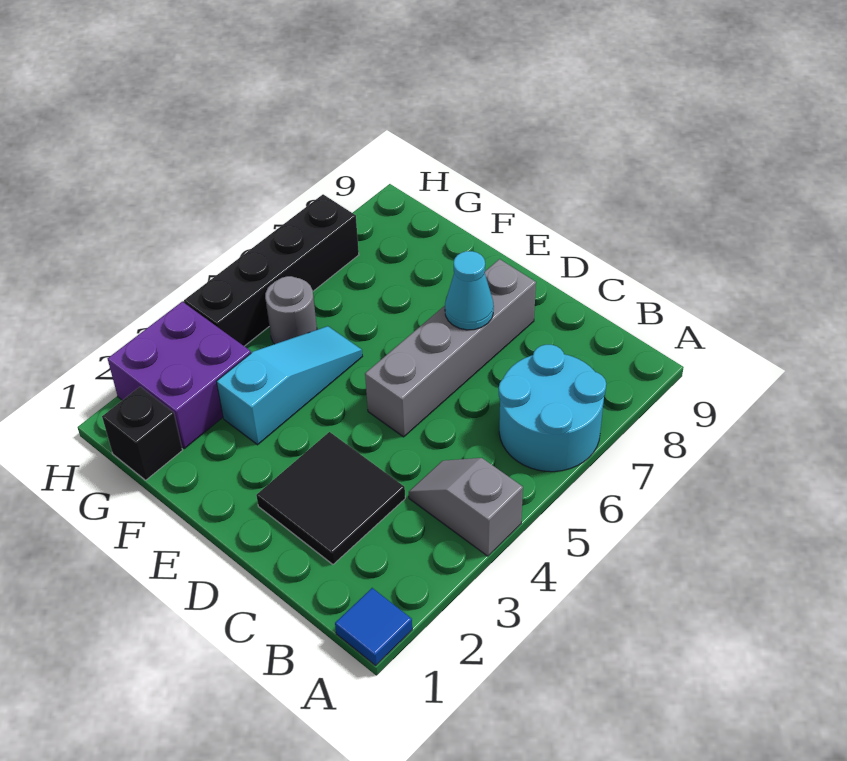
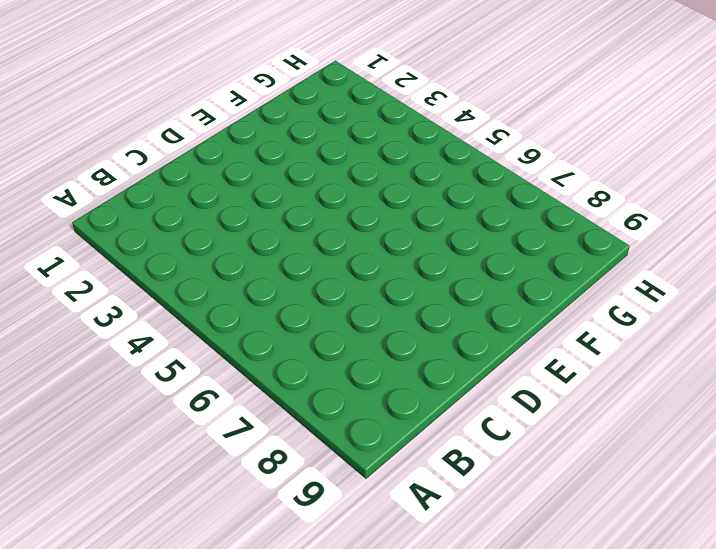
none -> blue tile A1 level 1
none -> grey slope A4:B4 level 1 top A

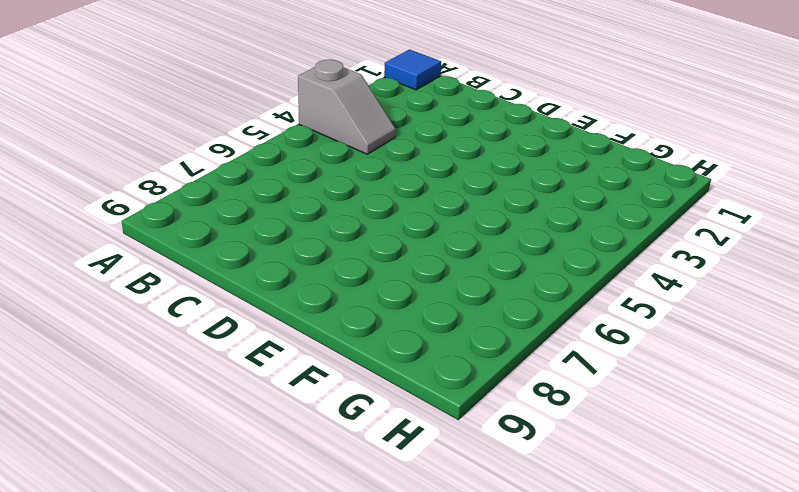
none -> cyan round brick A6:B7 level 1
none -> black tile C2:D3 level 1

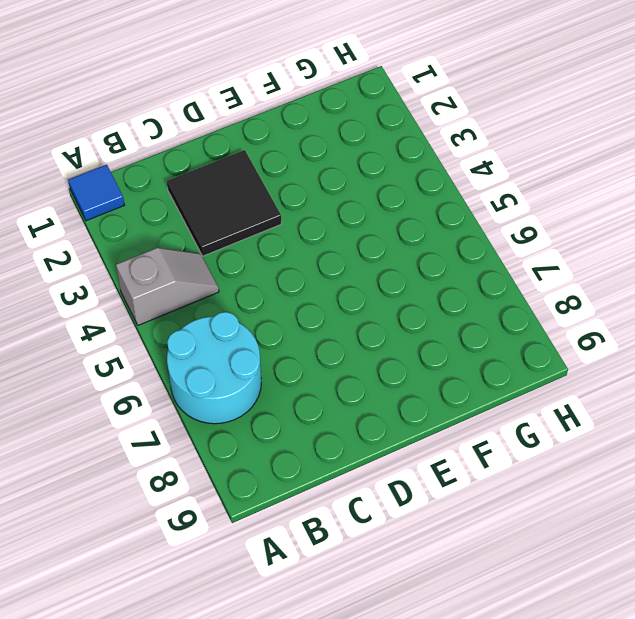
none -> grey brick D5:D8 level 1
none -> cyan slope F3:F5 level 1 top 3

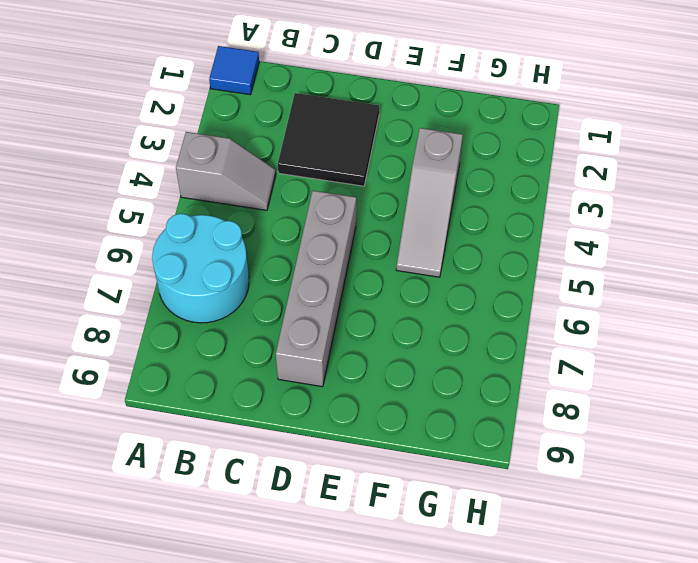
grey slope F3:F5 level 1 top 3 -> cyan slope F3:F5 level 1 top 3
none -> black brick G1 level 1
none -> purple brick G2:H3 level 1

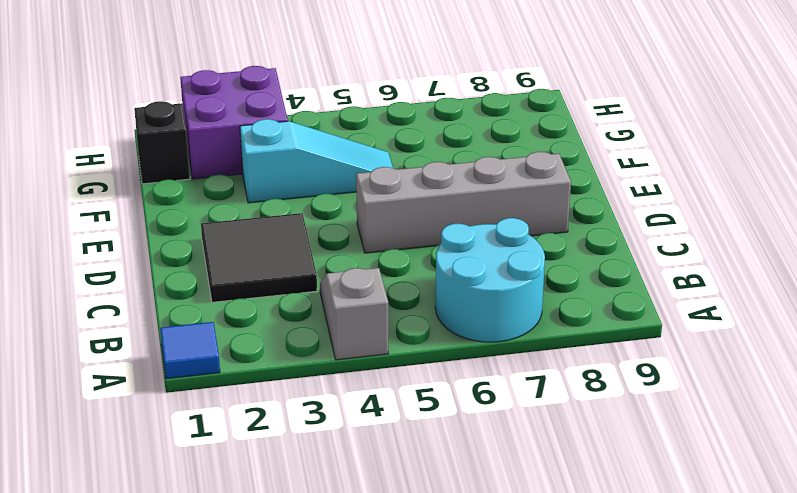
none -> grey round brick G5 level 1
none -> black brick H4:H7 level 1

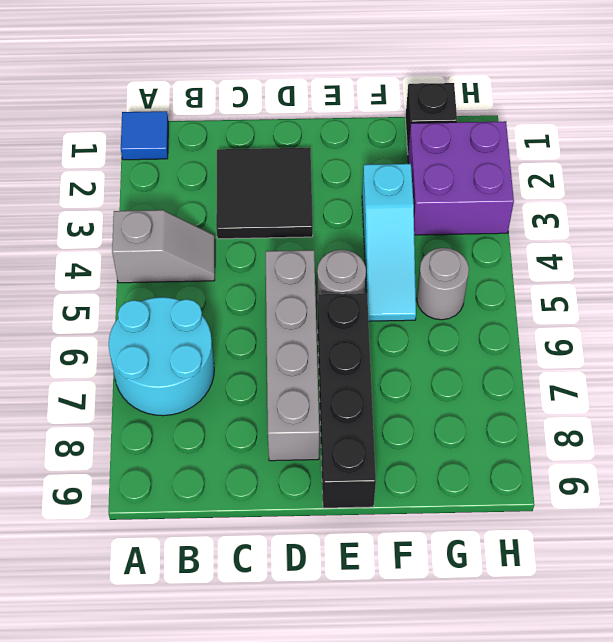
grey round brick E5 level 1 -> none
black brick E6:E9 level 1 -> black brick H4:H7 level 1
none -> cyan cone D7 level 2

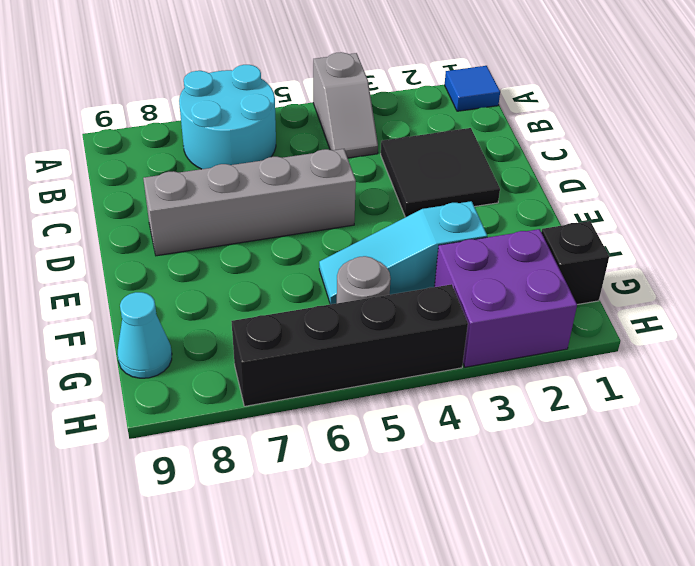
cyan cone G9 level 1 -> cyan cone D7 level 2

